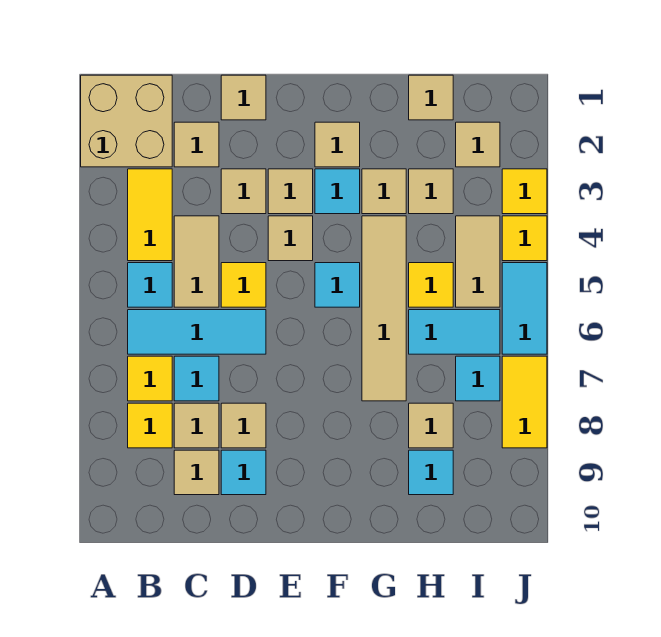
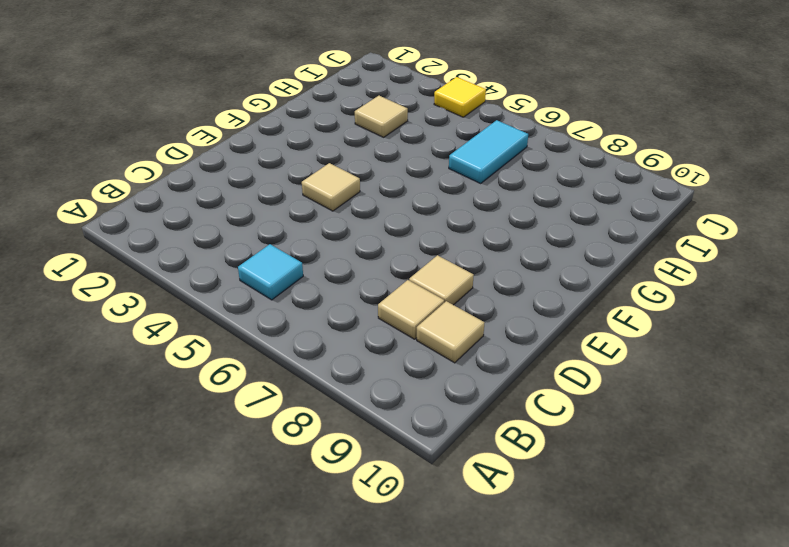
none -> tan brick A1:B2 level 1
none -> yellow tile B3:B4 level 1
none -> cyan tile B6:D6 level 1
none -> yellow tile B7 level 1

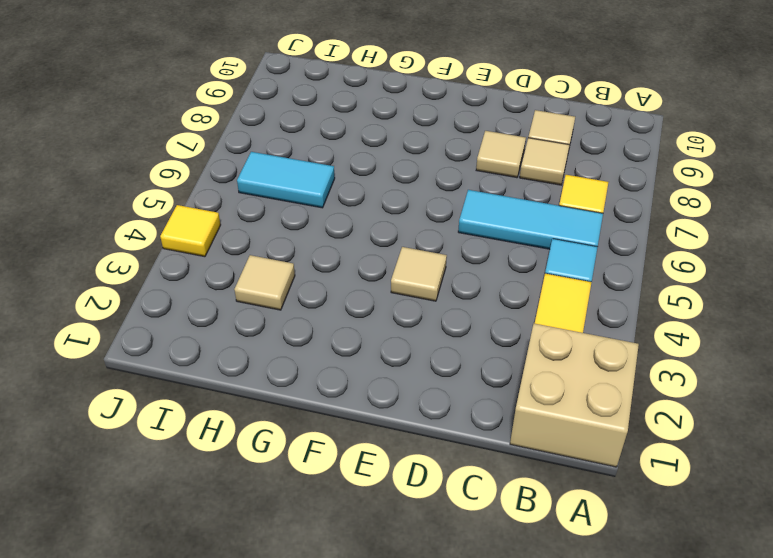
none -> yellow tile B8 level 1
none -> tan tile C2 level 1
none -> tan tile C4:C5 level 1
none -> cyan tile C7 level 1

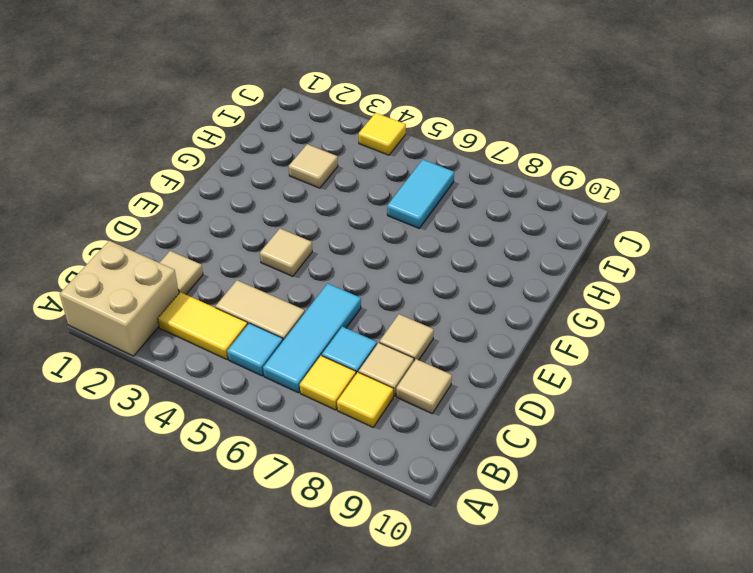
none -> tan tile D1 level 1
none -> tan tile D3 level 1
none -> yellow tile D5 level 1
none -> cyan tile D9 level 1

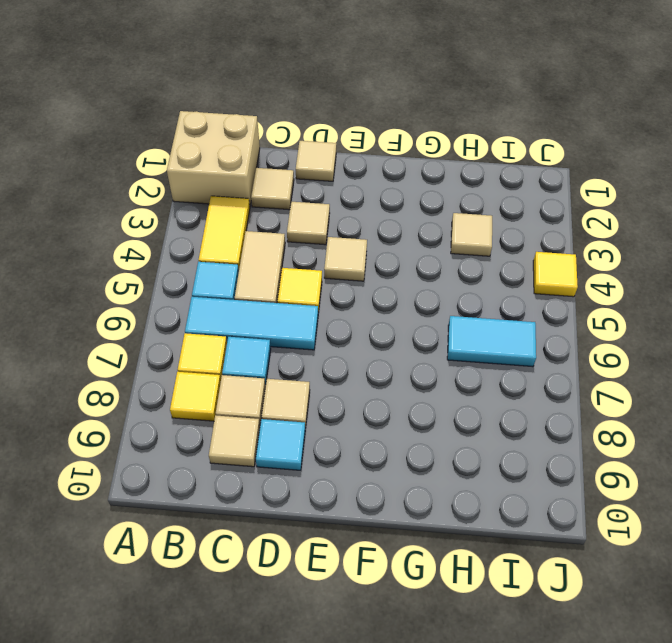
none -> tan tile E3 level 1
none -> tan tile F2 level 1
none -> cyan tile F3 level 1
none -> cyan tile F5 level 1

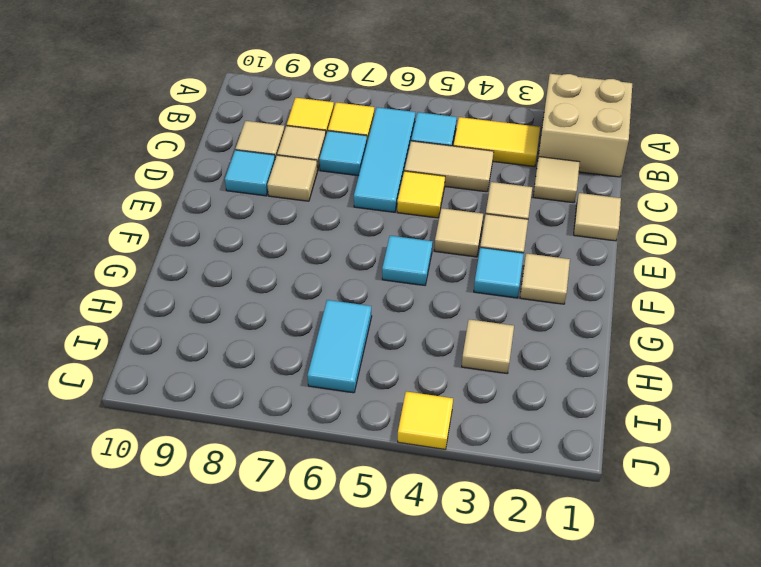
none -> tan tile G3 level 1
none -> tan tile G4:G7 level 1
none -> tan tile H1 level 1
none -> yellow tile H5 level 1

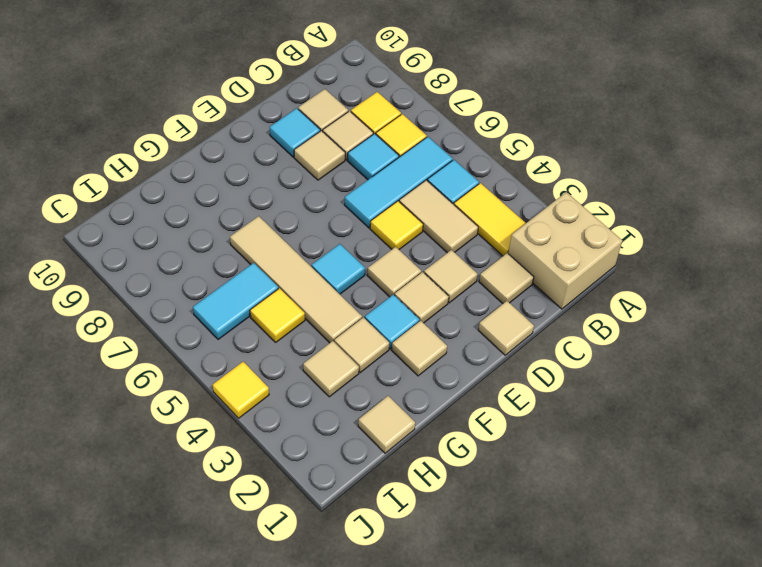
none -> tan tile H8 level 1
none -> cyan tile H9 level 1
none -> tan tile I2 level 1
none -> tan tile I4:I5 level 1

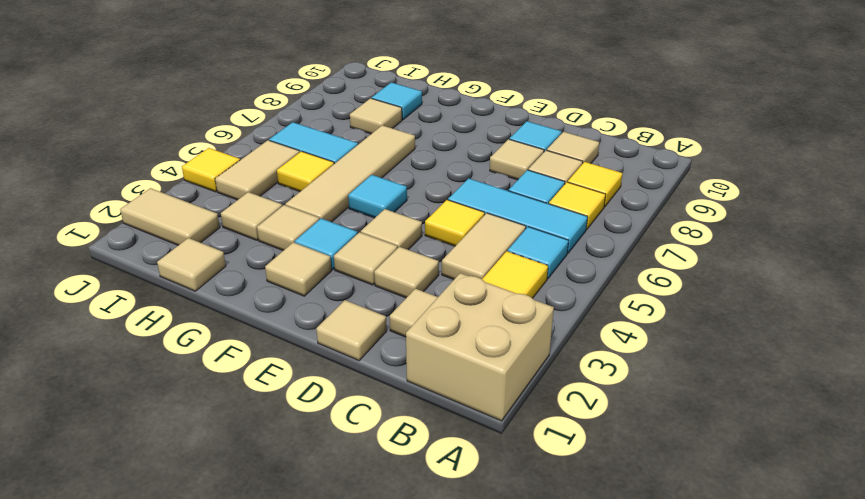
tan tile I2:J2 level 1 -> tan tile I2 level 1
none -> cyan tile I7 level 1
none -> yellow tile J3 level 1
none -> cyan tile J5:J6 level 1
none -> yellow tile J7:J8 level 1

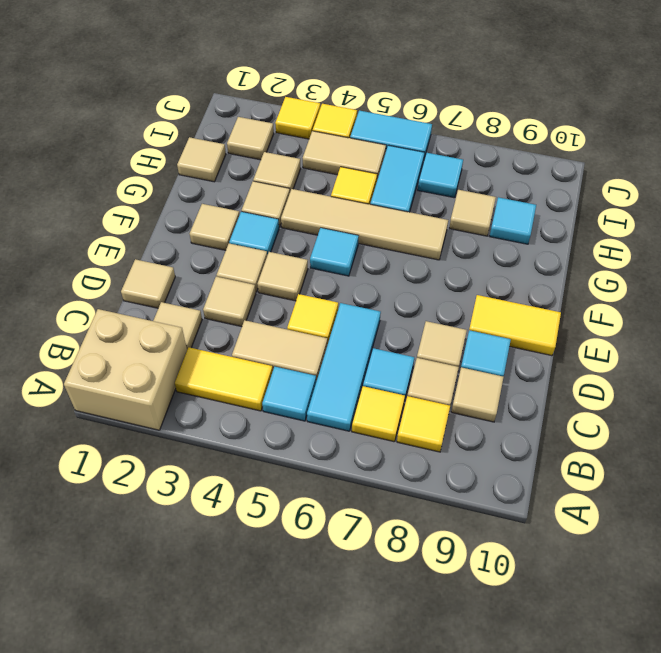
yellow tile E9:E10 level 1 -> yellow tile J7:J8 level 1

